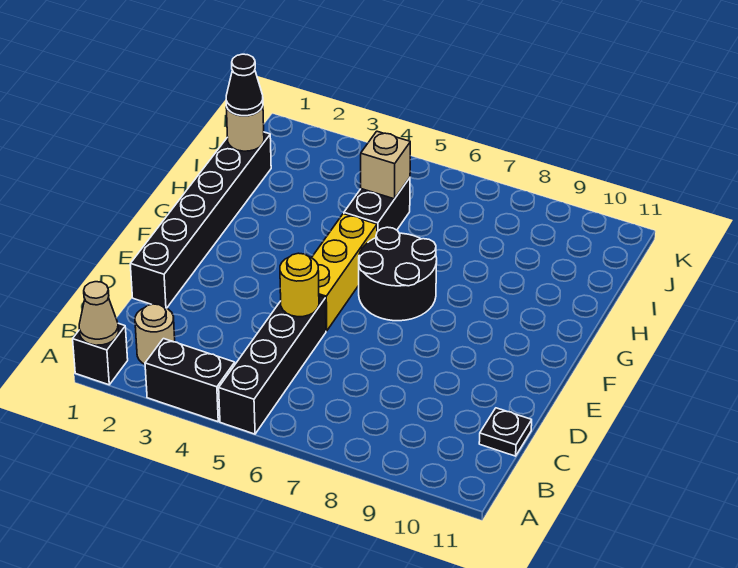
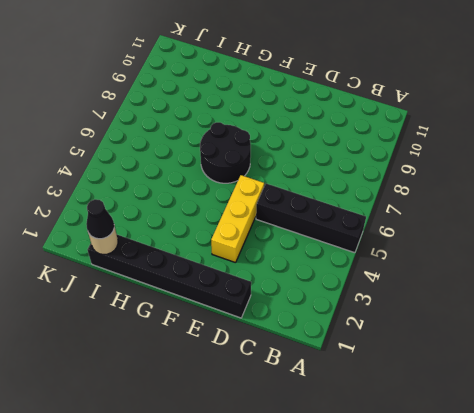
yellow brick E3:E5 level 1 -> yellow brick E5:G5 level 1
none -> black brick A1 level 1
none -> black brick A3:A4 level 1
none -> tan round brick B2 level 1

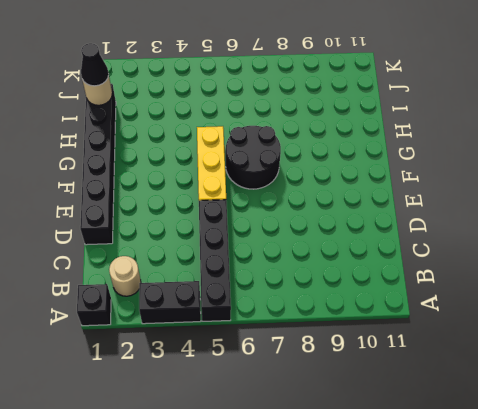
none -> black plate C11 level 1
none -> black brick H5:I5 level 1
none -> tan cone A1 level 2

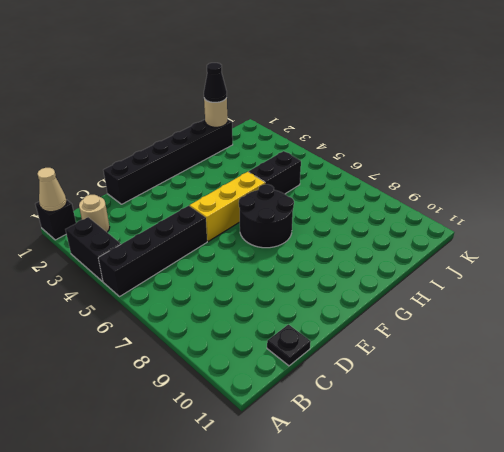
none -> yellow round brick D5 level 2
none -> tan brick I5 level 2

